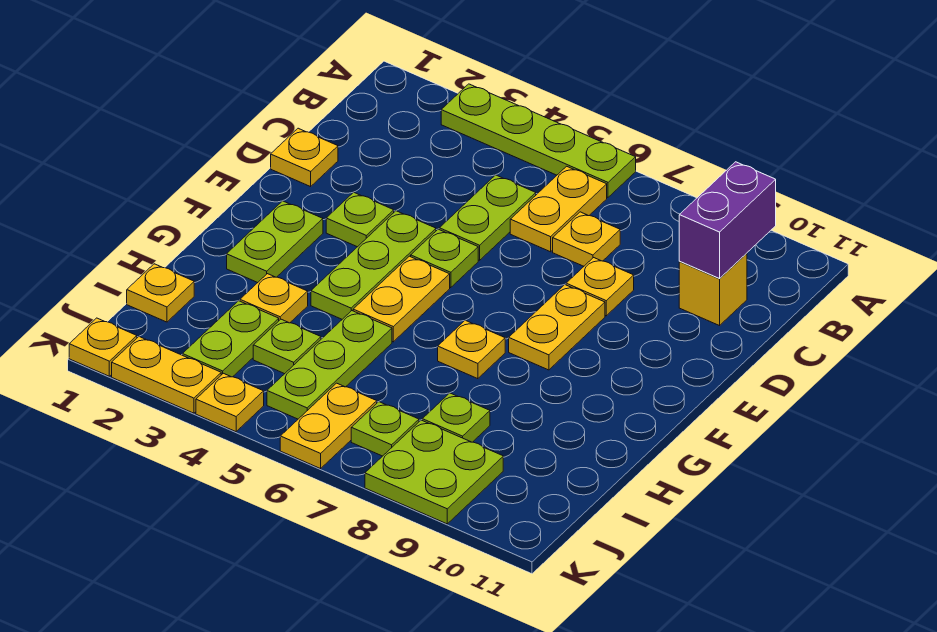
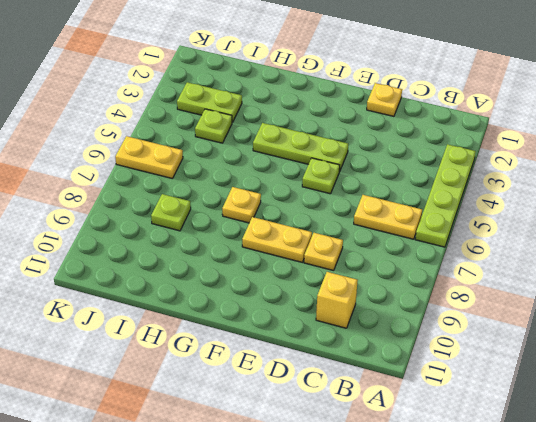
none -> lime plate C5:D5 level 1
none -> yellow plate C7 level 1
none -> lime plate E3 level 1

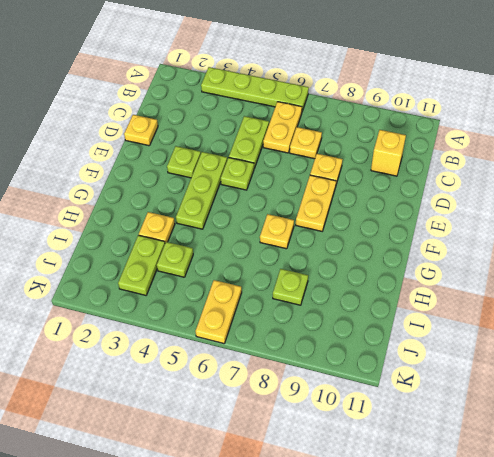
none -> lime plate F2:G2 level 1
none -> yellow plate F5:G5 level 1
none -> lime plate H5:J5 level 1

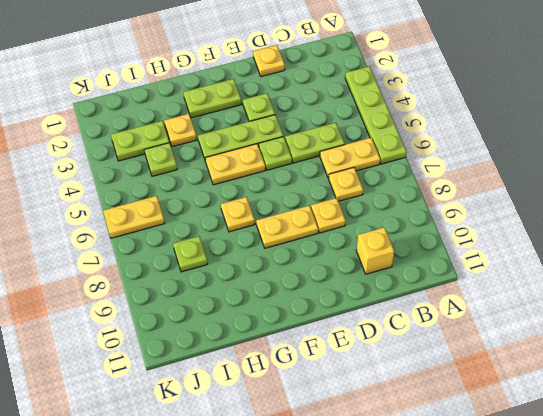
none -> lime plate H5:J5 level 1
none -> yellow plate I1 level 1
none -> lime plate J7 level 1

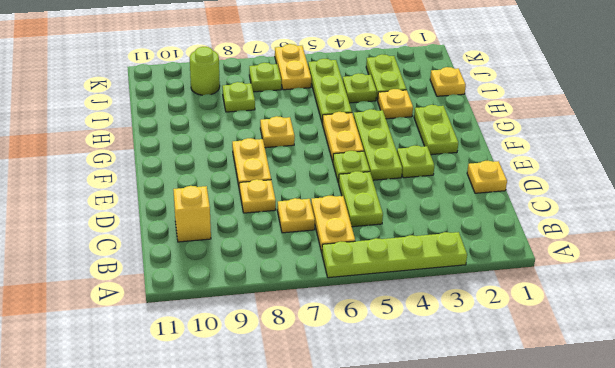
lime round brick J9 level 1 -> lime plate J8:K9 level 1
none -> yellow plate K1 level 1
none -> yellow plate K2:K3 level 1
none -> yellow plate K4 level 1

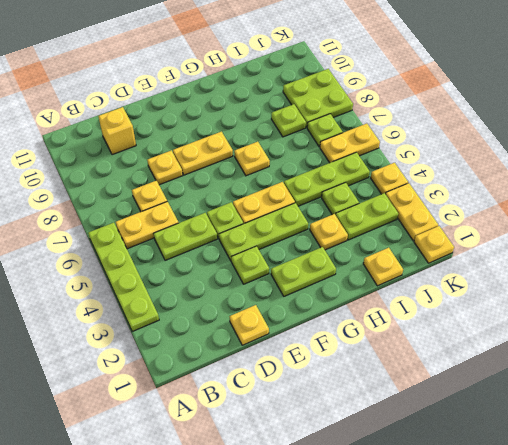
none -> purple brick B10:C10 level 2

